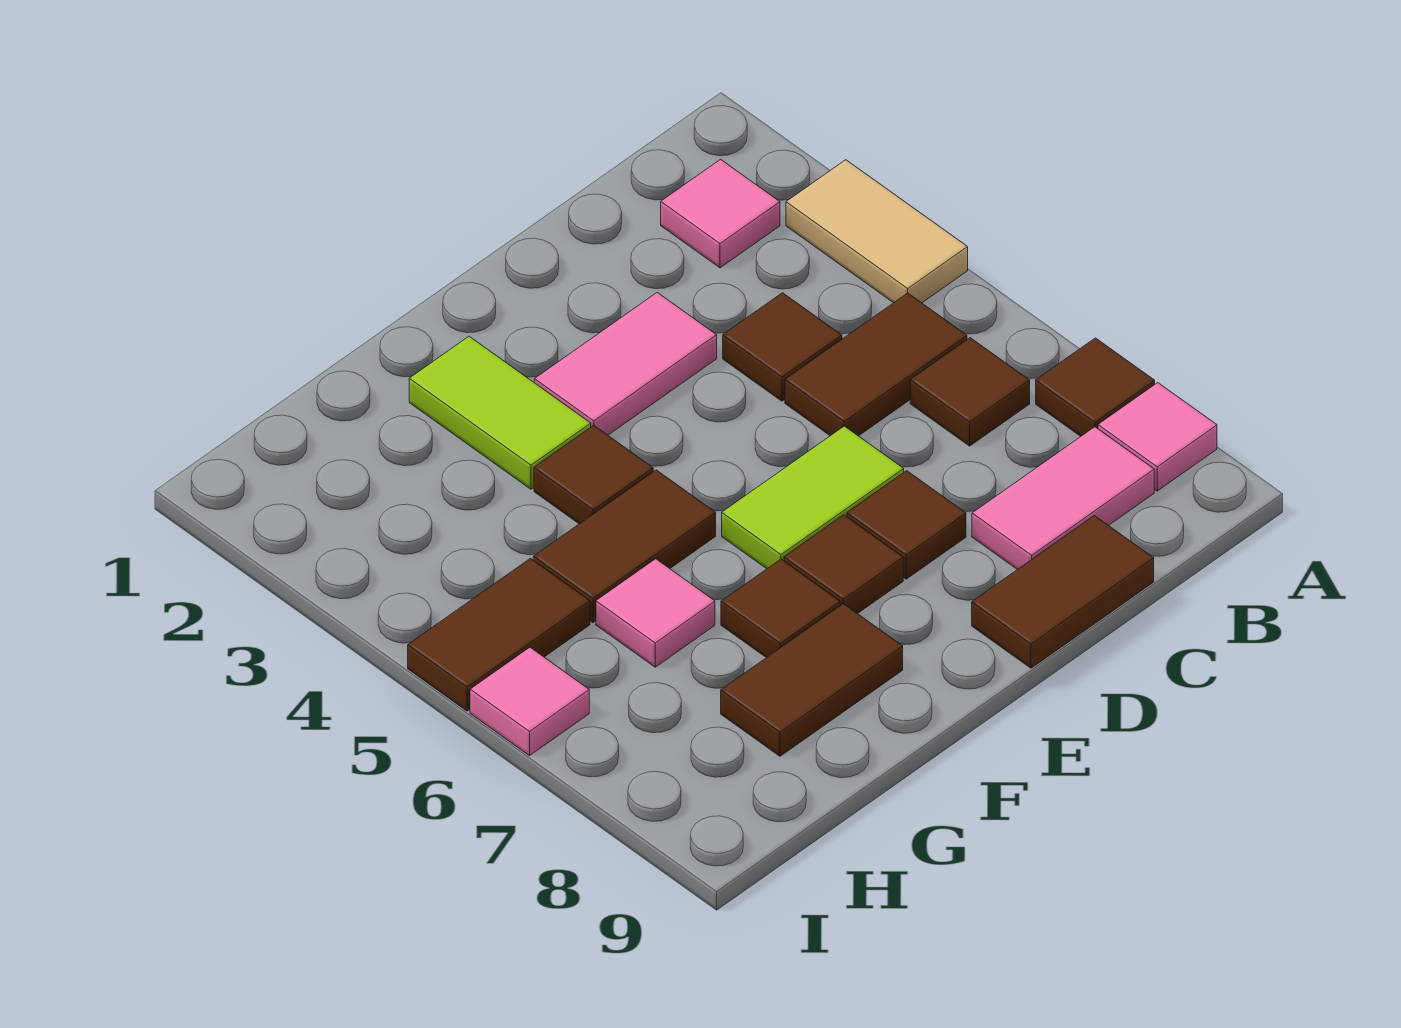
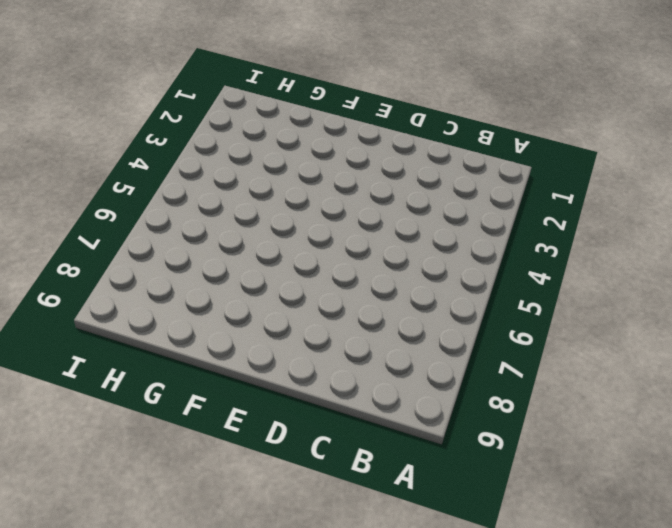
none -> tan tile A3:A4 level 1
none -> brown tile A7 level 1
none -> pink tile A8 level 1

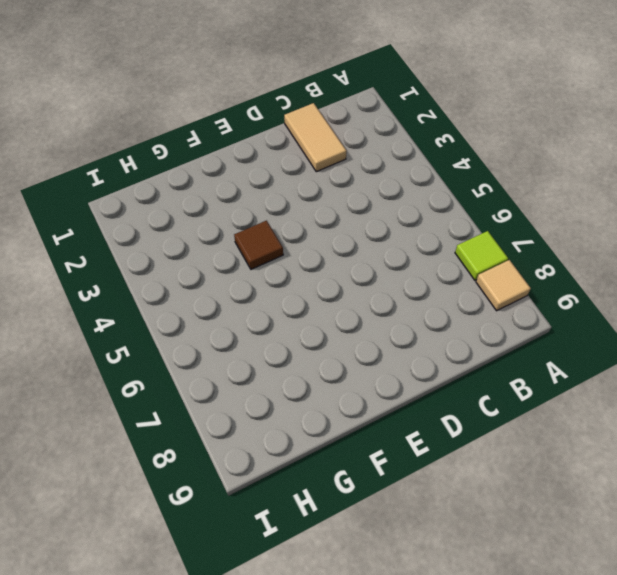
lime tile A7 level 1 -> brown tile A7 level 1
tan tile A8 level 1 -> pink tile A8 level 1
tan tile C1:C2 level 1 -> tan tile A3:A4 level 1
none -> pink tile B2 level 1
none -> brown tile B5:C5 level 1
none -> brown tile B6 level 1

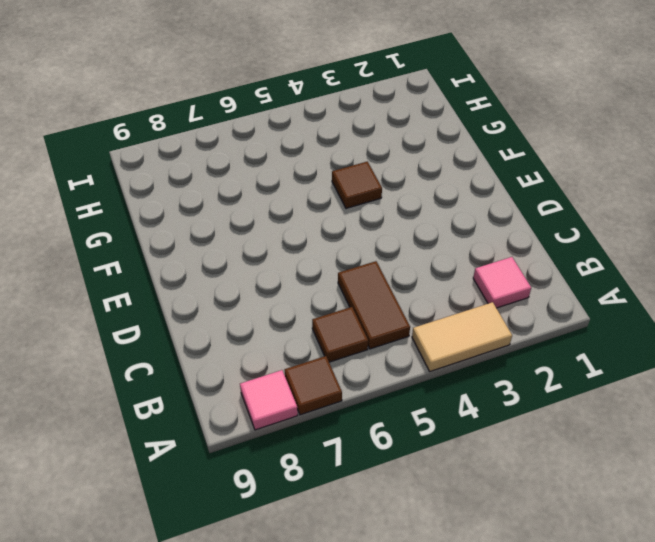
none -> pink tile B8:C8 level 1
none -> brown tile C4 level 1
none -> brown tile C9:D9 level 1

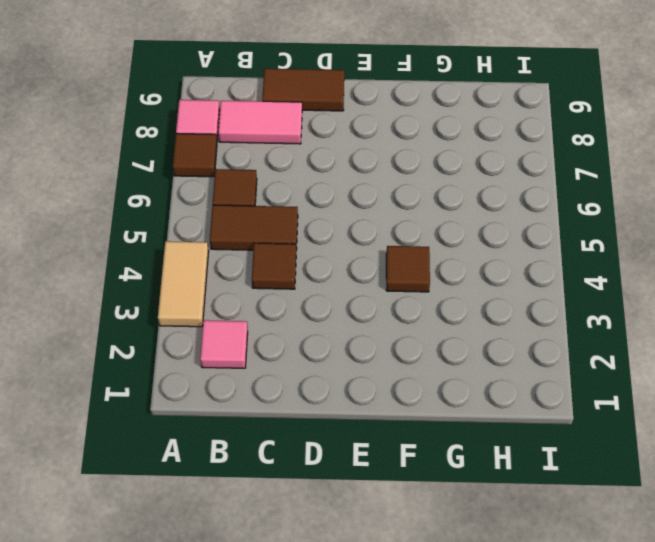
none -> pink tile D3:E3 level 1
none -> lime tile D6:E6 level 1
none -> brown tile D7 level 1

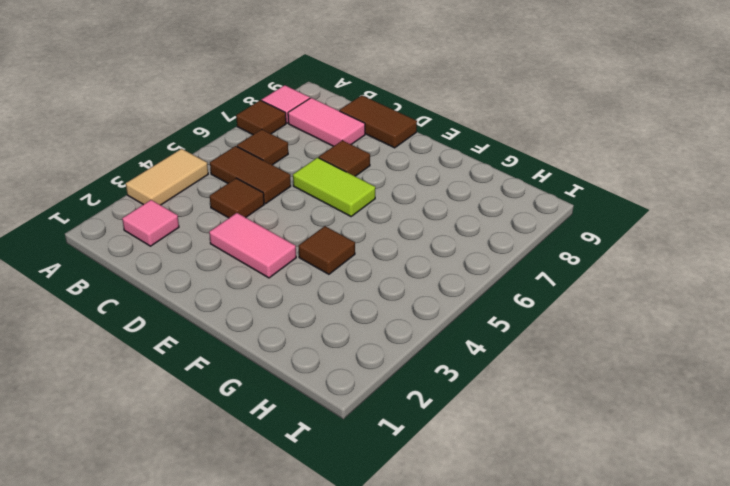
none -> brown tile E7 level 1
none -> lime tile F2:F3 level 1
none -> brown tile F5:G5 level 1

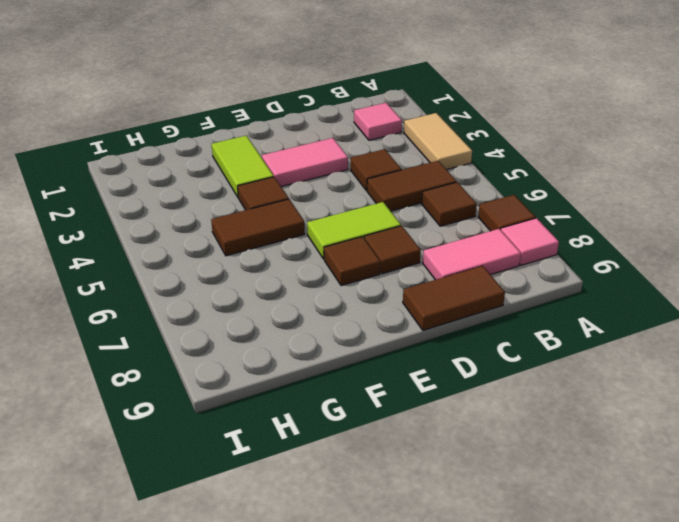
none -> brown tile F7 level 1
none -> brown tile F8:G8 level 1
none -> pink tile G6 level 1

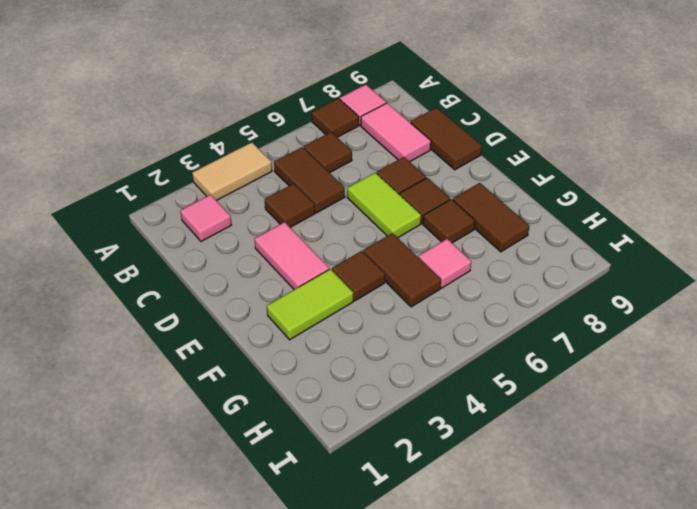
none -> brown tile H5:I5 level 1
none -> pink tile I6 level 1

